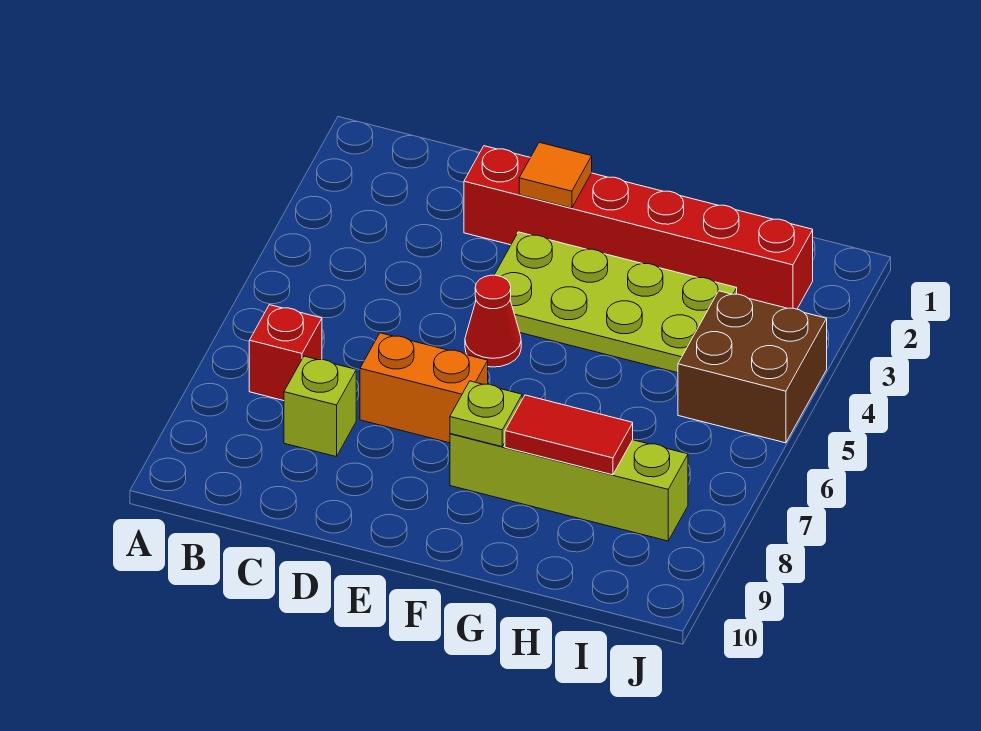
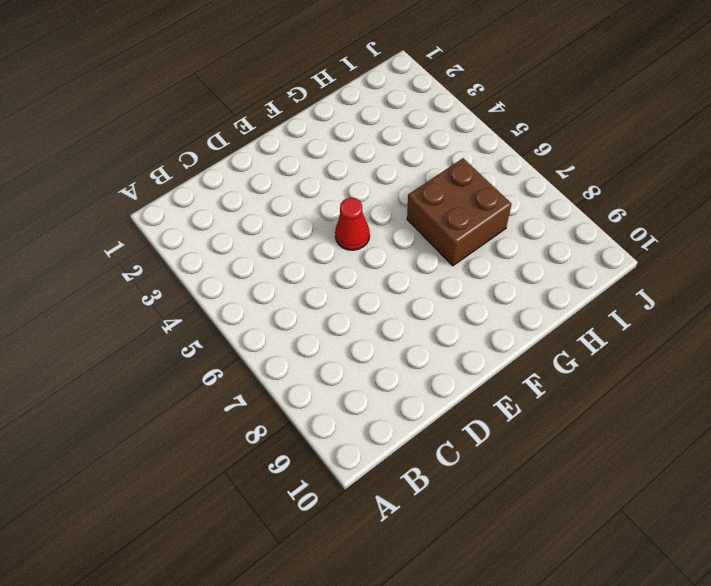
brown brick G6:H7 level 1 -> brown brick I4:J5 level 1
none -> red brick B7 level 1
none -> lime brick C8 level 1

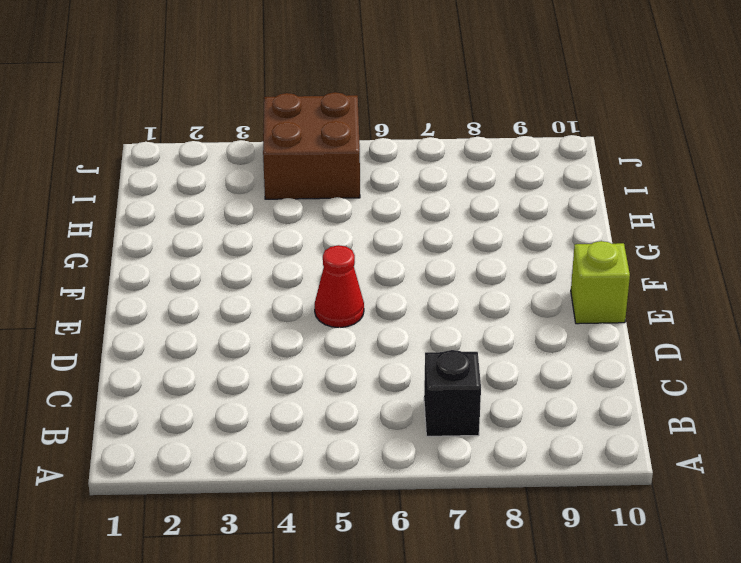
black brick B7 level 1 -> red brick B7 level 1
lime brick E10 level 1 -> lime brick C8 level 1
none -> red brick D2:I2 level 1
none -> orange brick D7:E7 level 1

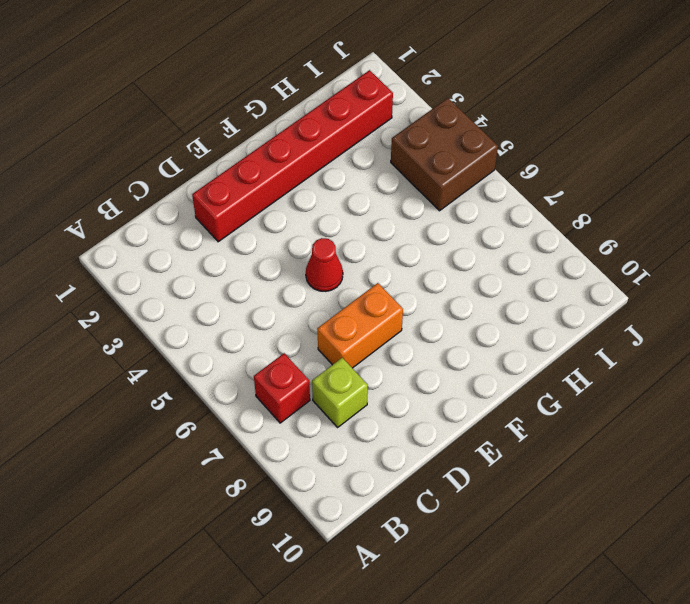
none -> lime plate E3:H4 level 1
none -> lime brick F8:I8 level 1

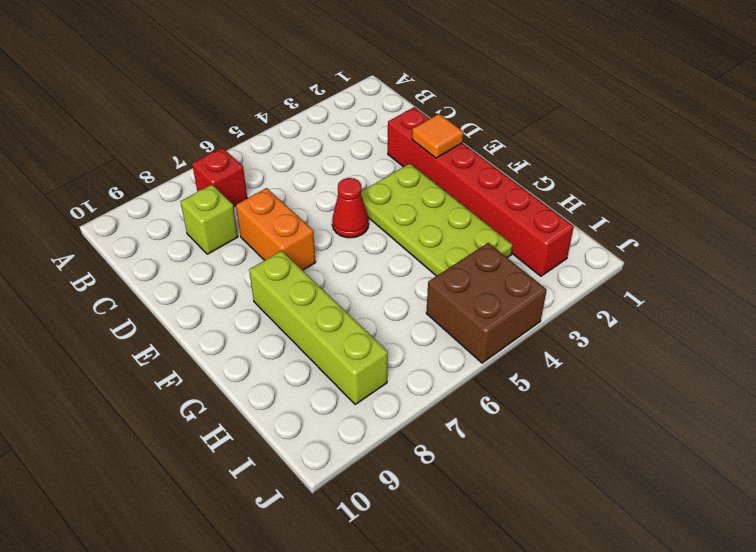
none -> lime plate F8 level 2
none -> red tile G8:H8 level 2

